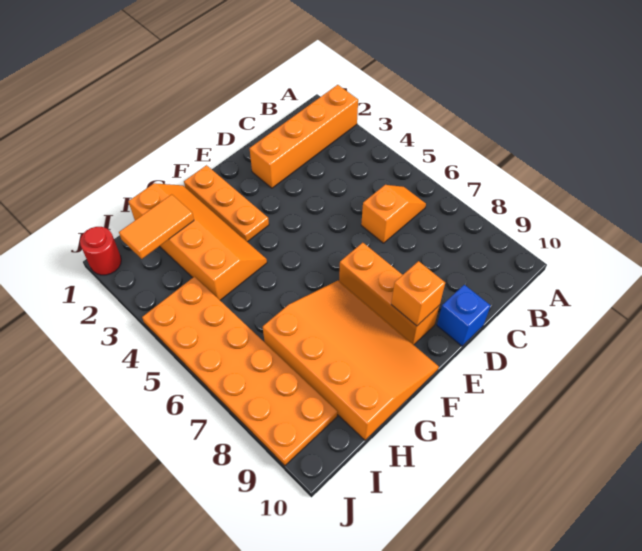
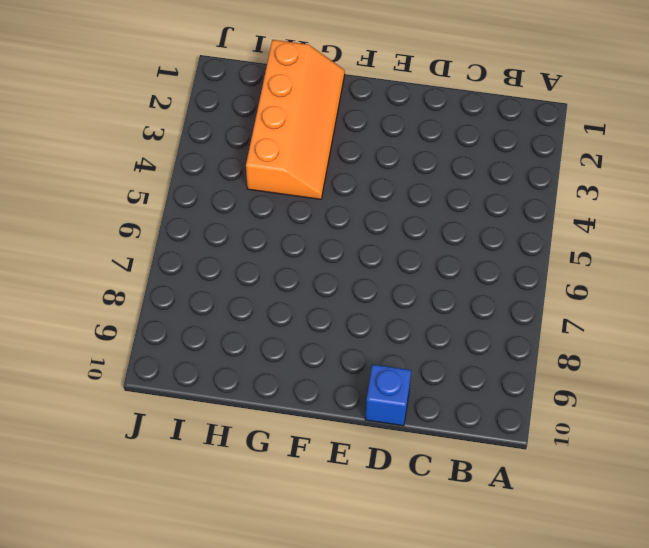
none -> orange brick A2:D2 level 1
none -> orange slope B6:C6 level 1 top C

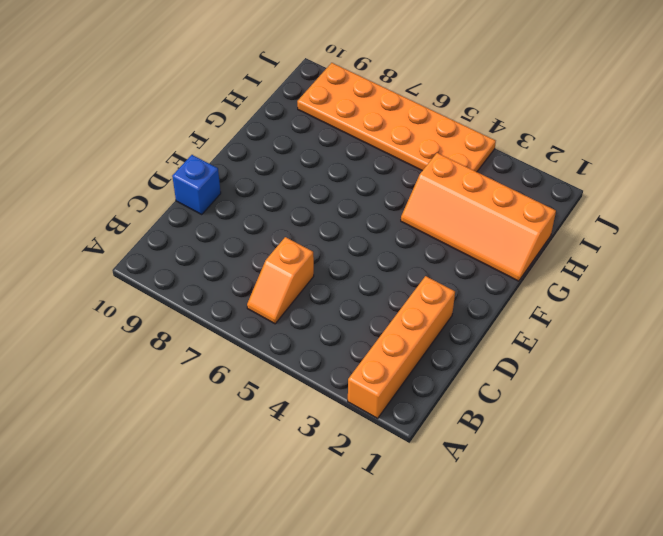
none -> orange brick E7:E9 level 1
none -> orange plate F1:F3 level 1

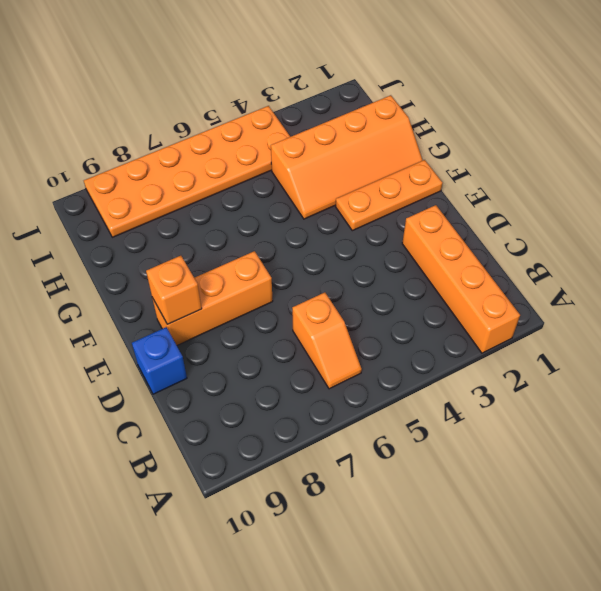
none -> orange slope F7:H10 level 1 top H
none -> red round brick J1 level 1

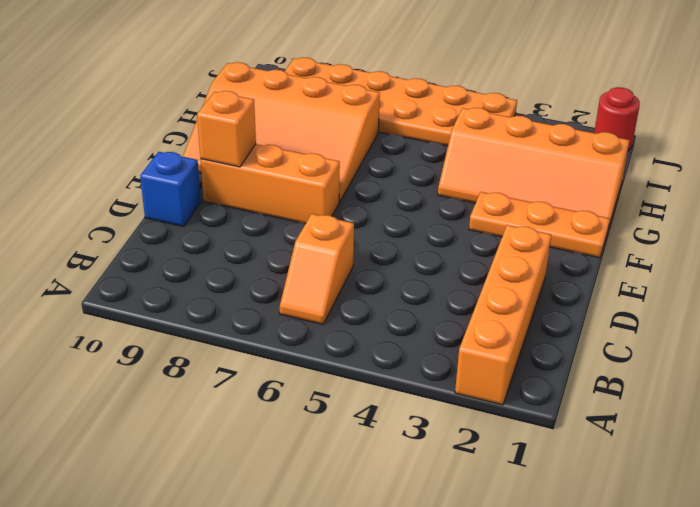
none -> orange tile H2:I2 level 2

